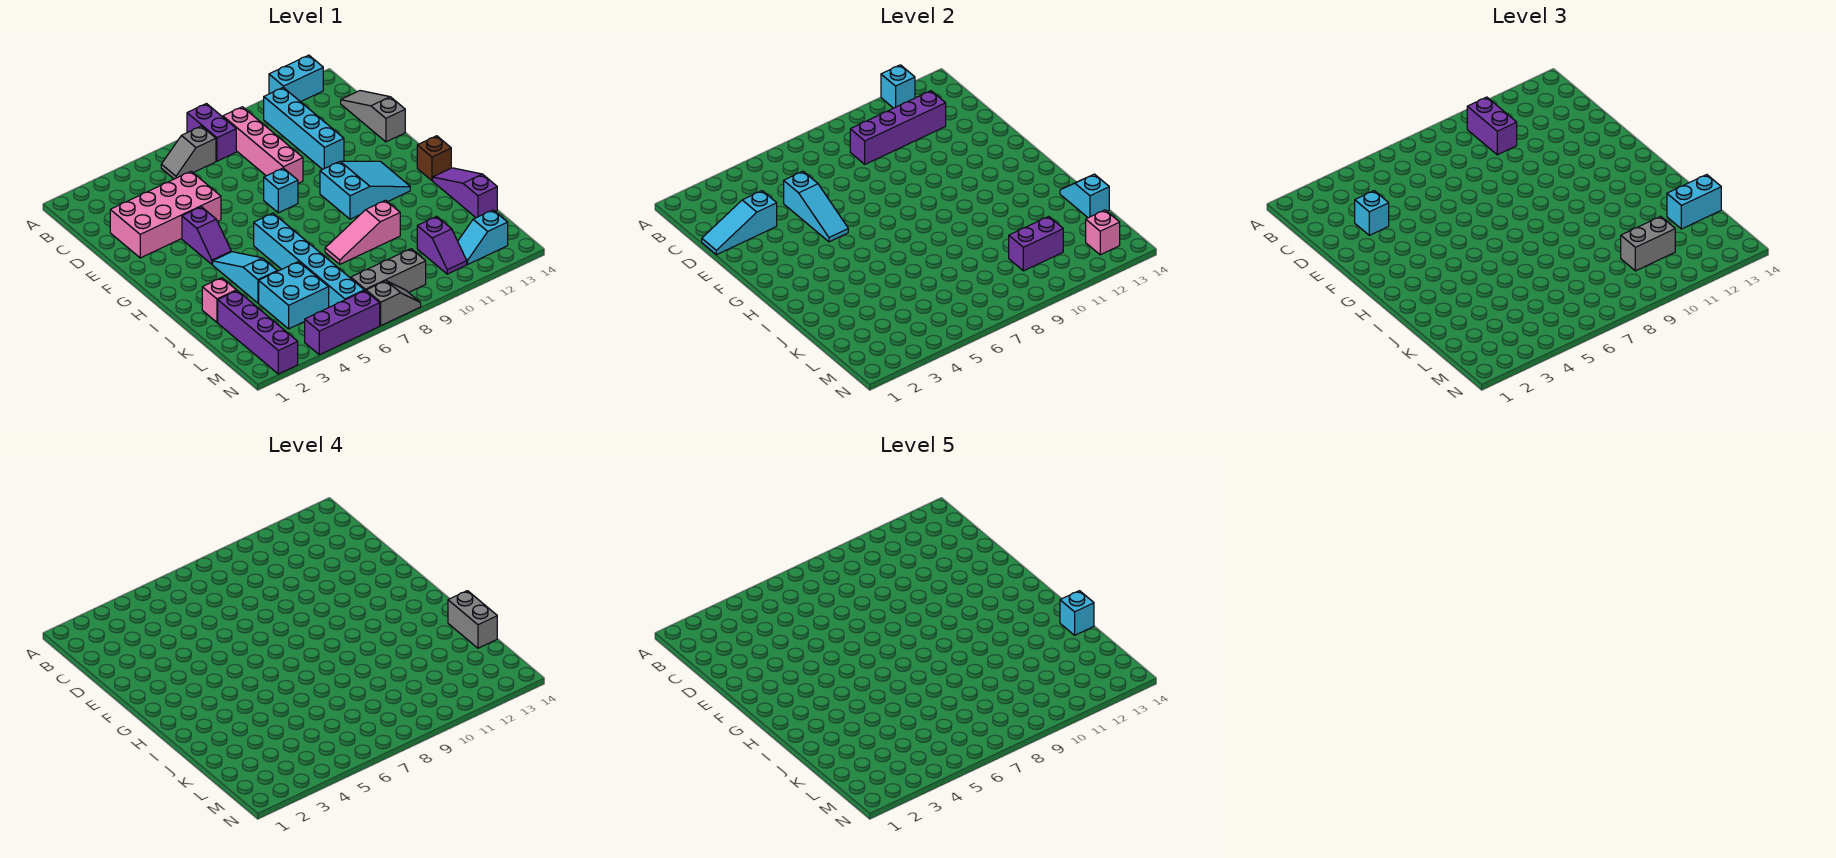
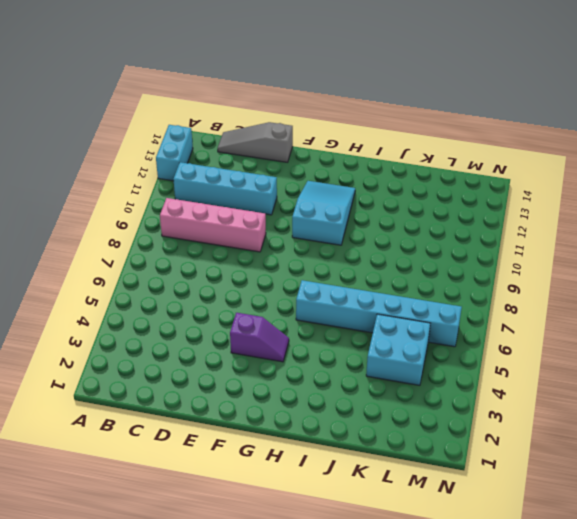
none -> purple brick A8:B8 level 1
none -> grey slope B6:B7 level 1 top 7
none -> pink brick D2:E5 level 1
none -> cyan brick F8 level 1

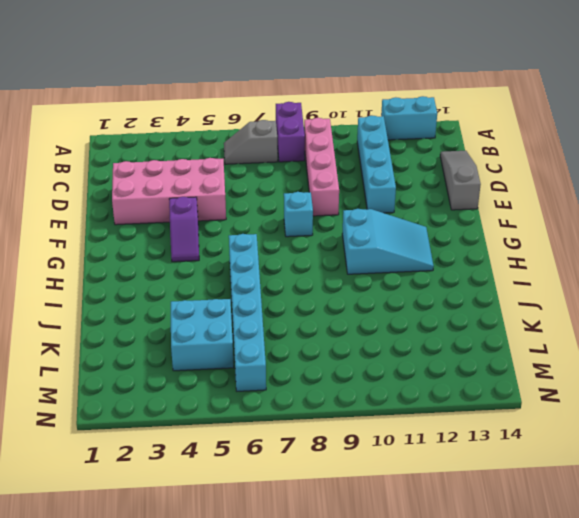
none -> cyan slope H4:J4 level 1 top J
none -> brown brick H14 level 1
none -> purple slope I14:K14 level 1 top K
none -> pink brick J2 level 1

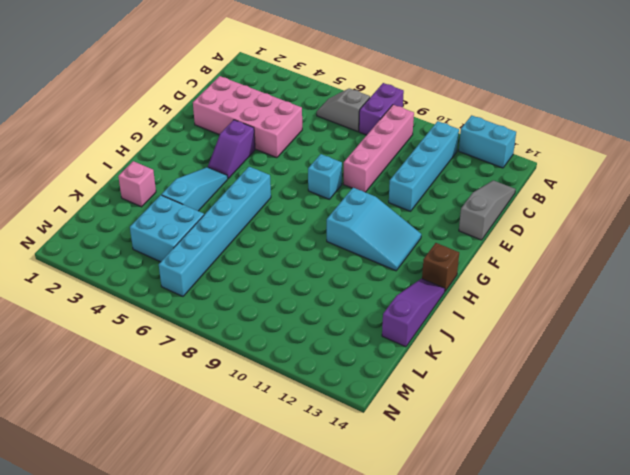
none -> pink slope J8:J10 level 1 top 10
none -> purple brick K2:N2 level 1
none -> purple slope L11:M11 level 1 top L
none -> grey brick M7:M9 level 1

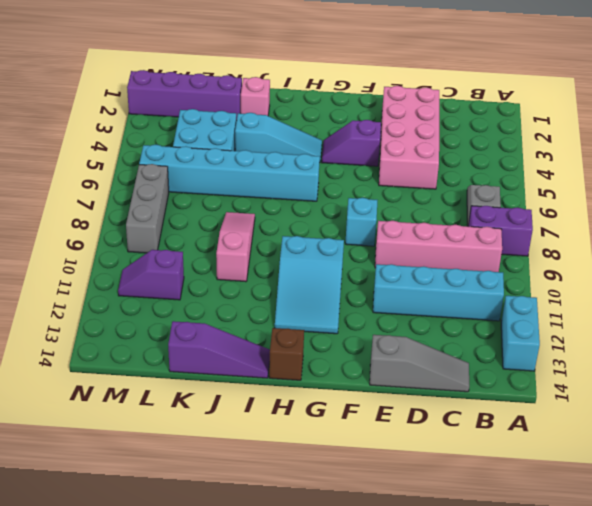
none -> cyan slope M12:M13 level 1 top 13
none -> purple brick N4:N6 level 1
none -> grey slope N7:N8 level 1 top 7
none -> cyan brick A12 level 2

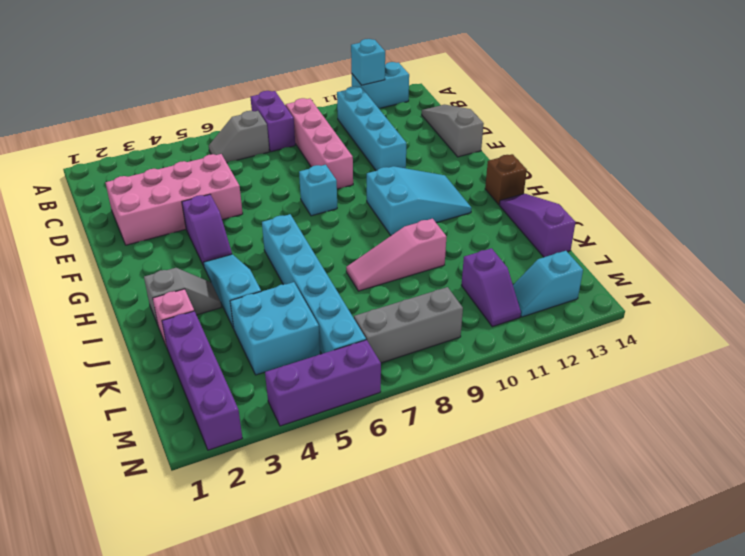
grey slope I2:I3 level 1 top 2 -> grey slope N7:N8 level 1 top 7
none -> purple brick C9:C12 level 2
none -> cyan slope D1:D3 level 2 top 3
none -> cyan slope D5:F5 level 2 top D
none -> cyan slope J14:K14 level 2 top K

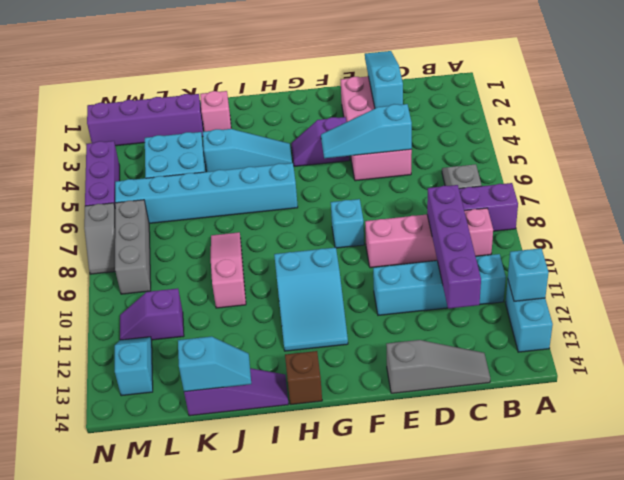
none -> purple brick L10:L11 level 2
none -> pink brick M13 level 2
none -> purple brick B10:C10 level 3
none -> cyan brick D3 level 3

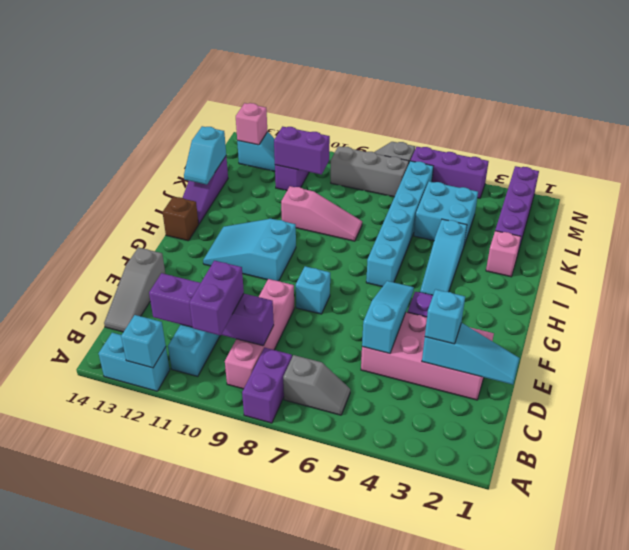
none -> cyan brick K13:K14 level 3
none -> grey brick L10:L11 level 3
none -> grey brick J14:K14 level 4
none -> cyan brick J14 level 5

